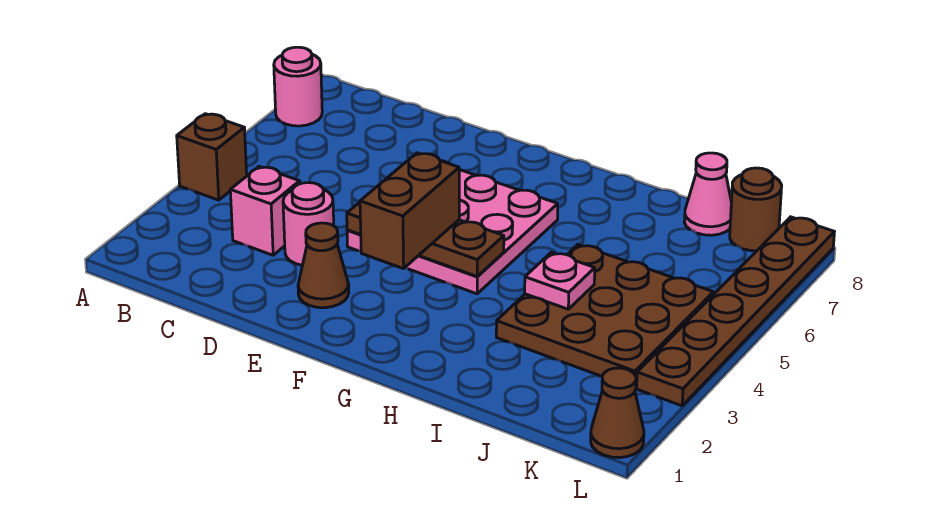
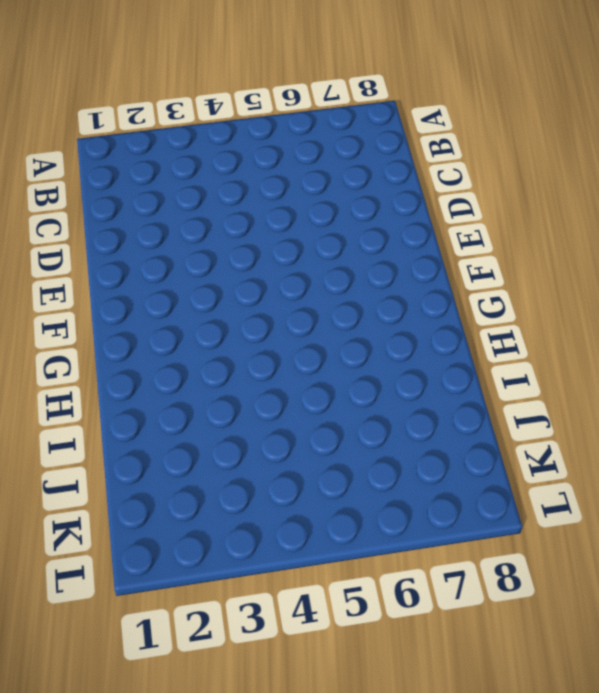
none -> brown brick A4 level 1
none -> pink round brick A7 level 1
none -> pink brick C3 level 1

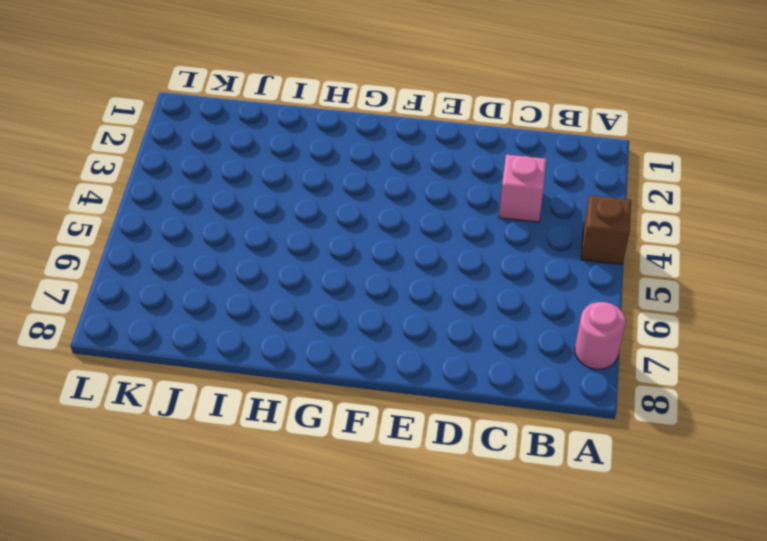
none -> pink round brick D3 level 1
none -> brown cone E2 level 1
none -> pink plate E4:G6 level 1

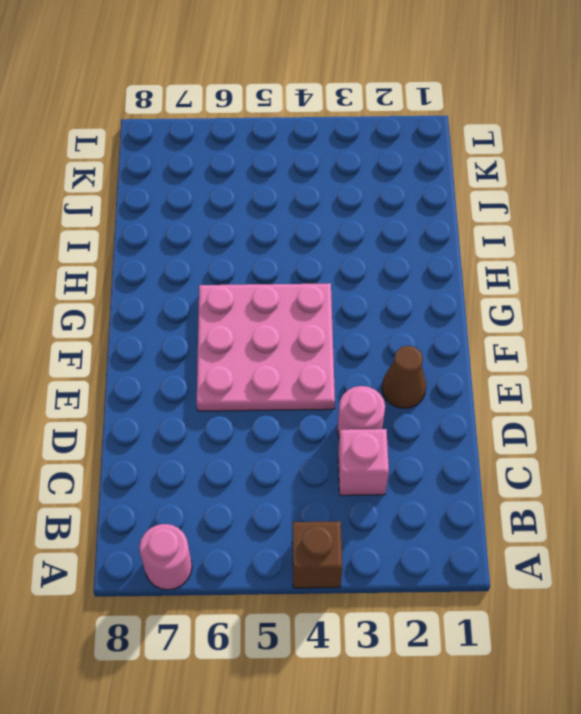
none -> brown plate I3:K5 level 1
none -> pink cone J8 level 1
none -> brown round brick K8 level 1

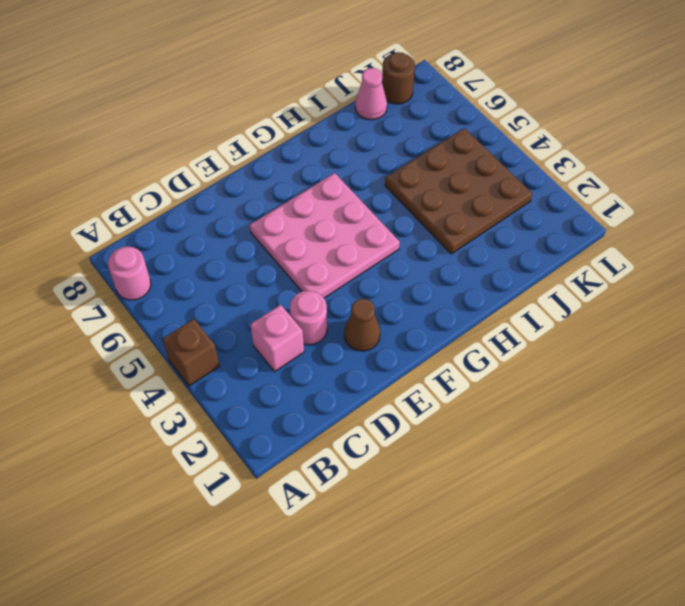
none -> brown cone L1 level 1
none -> brown plate L3:L8 level 1
none -> brown plate E4:G4 level 2

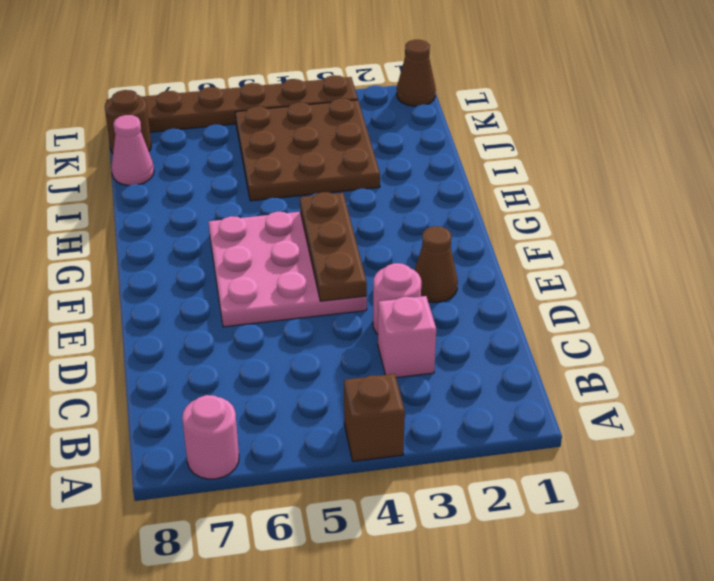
none -> pink plate I4 level 2
none -> brown brick F3:F4 level 3

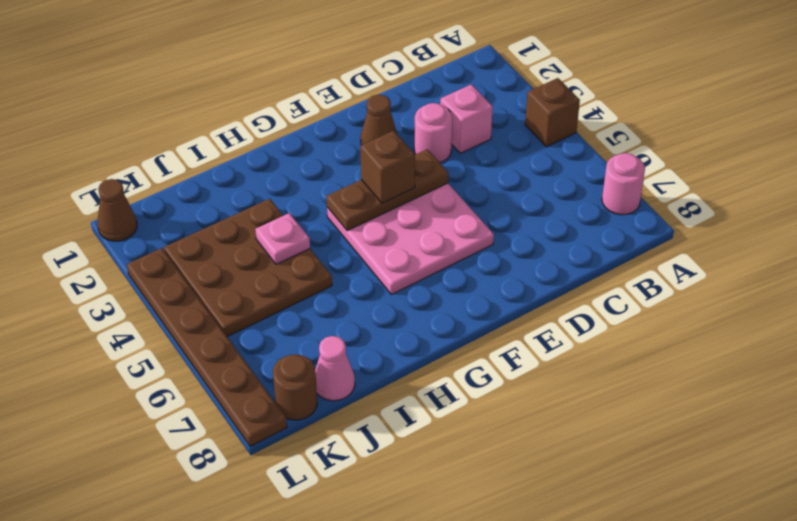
brown brick F4 level 3 -> brown brick F3:F4 level 3

